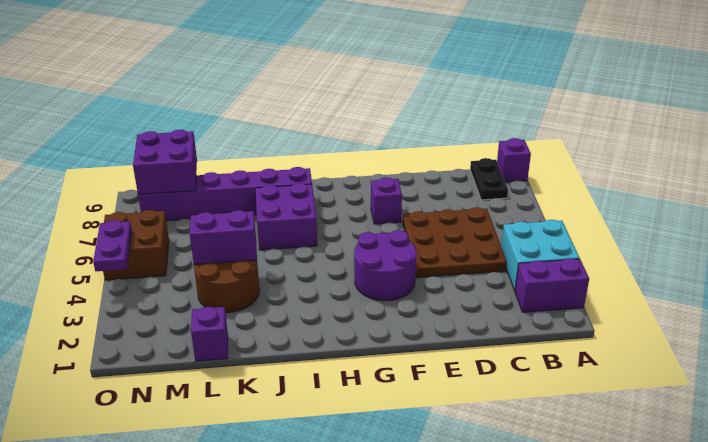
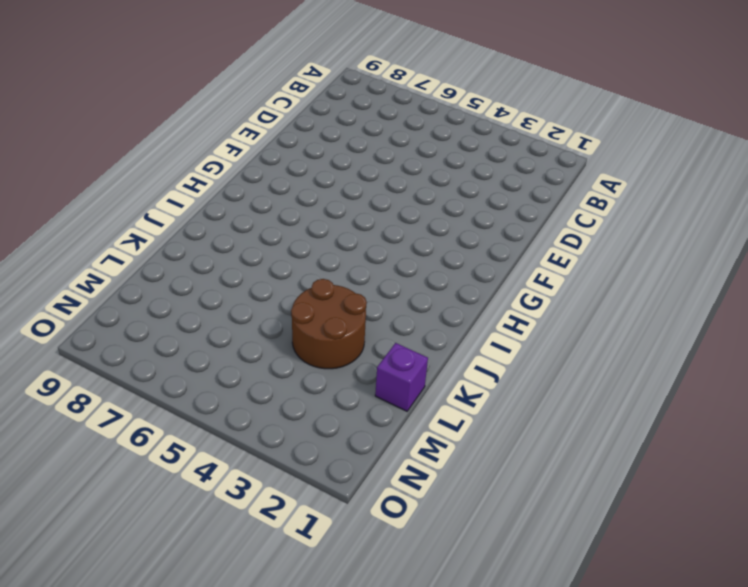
none -> purple brick A2:B2 level 1
none -> cyan brick A3:B4 level 1
none -> purple brick A9 level 1

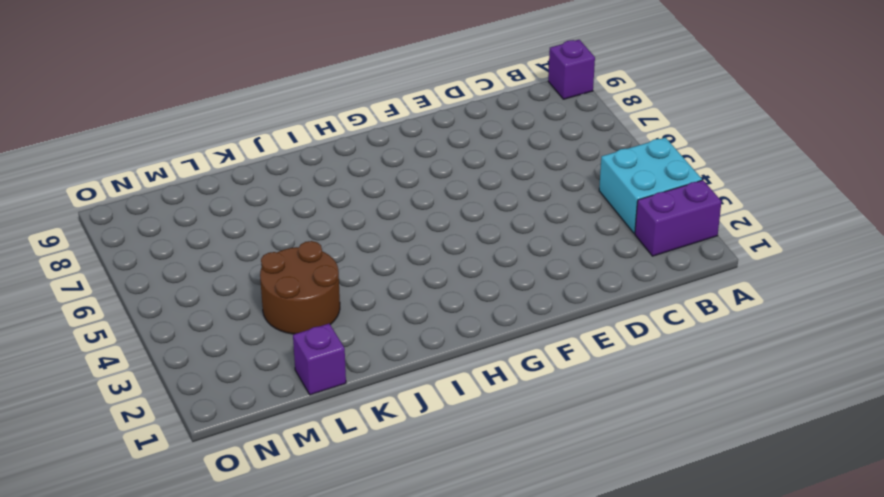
none -> black plate B8:B9 level 1
none -> brown plate C4:E6 level 1
none -> purple round brick F3:G4 level 1

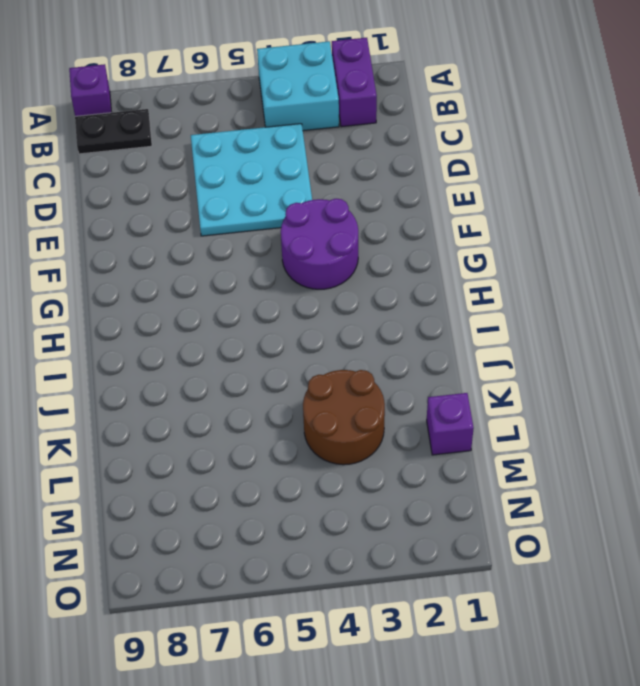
cyan plate C4:E6 level 1 -> brown plate C4:E6 level 1
none -> purple brick F7 level 1
none -> purple brick I6:J7 level 1
none -> purple brick I8:N8 level 1

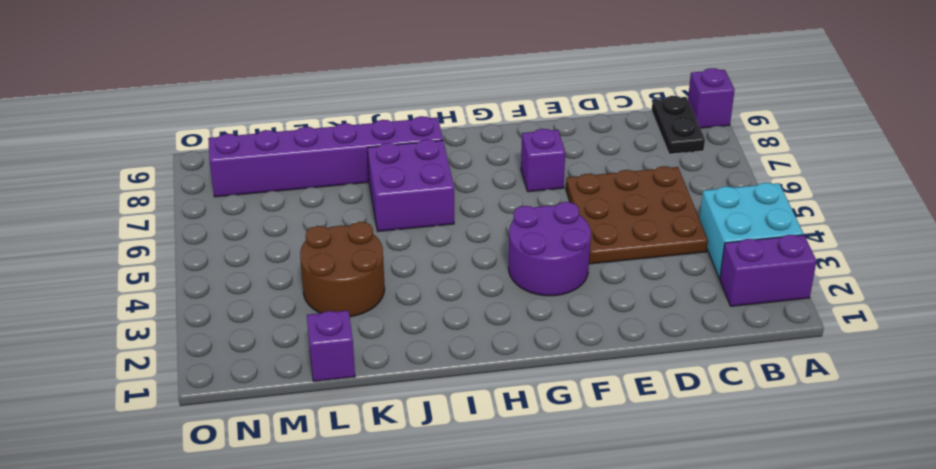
none -> brown brick N5:O6 level 1
none -> purple brick K4:L4 level 2
none -> purple brick M8:N9 level 2

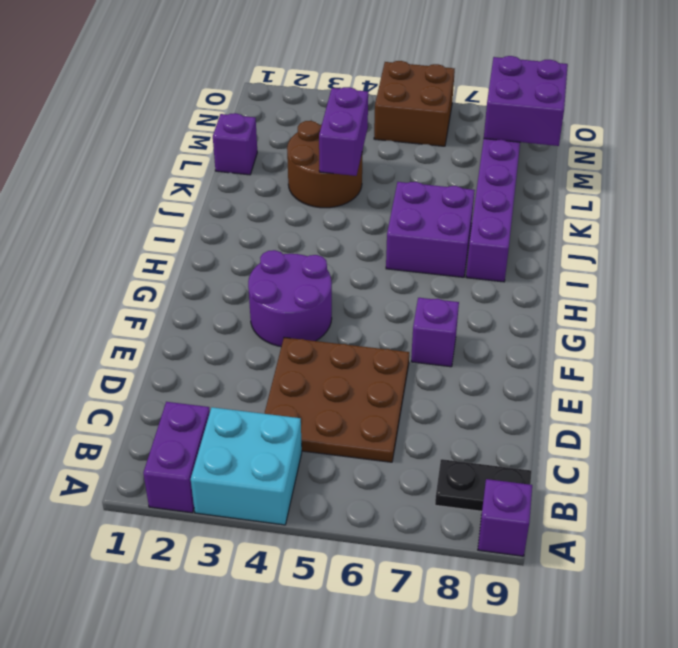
none -> purple plate O4:O5 level 2

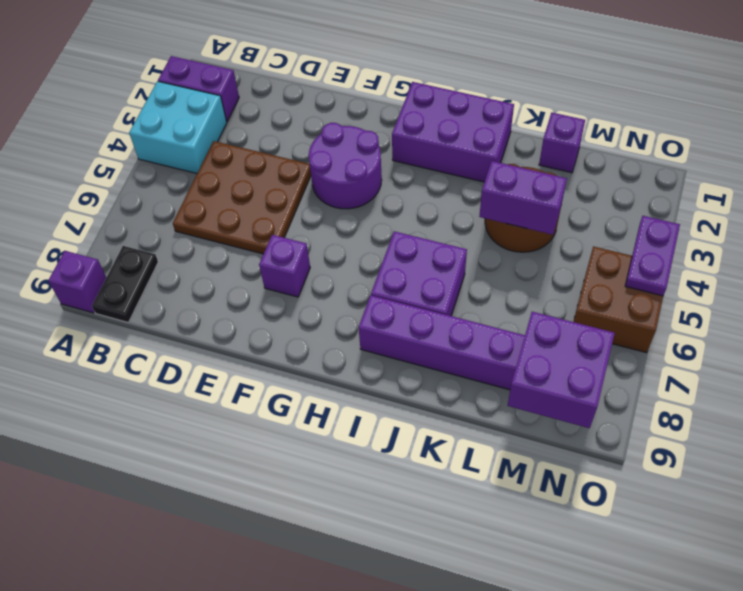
purple brick H1:J2 level 1 -> none

